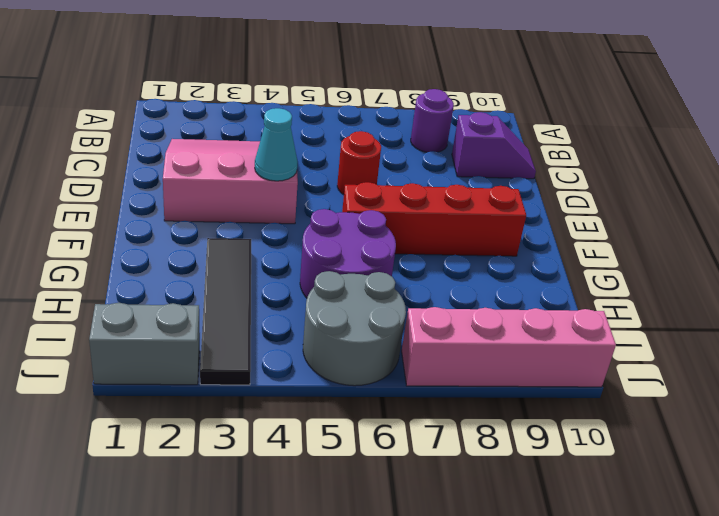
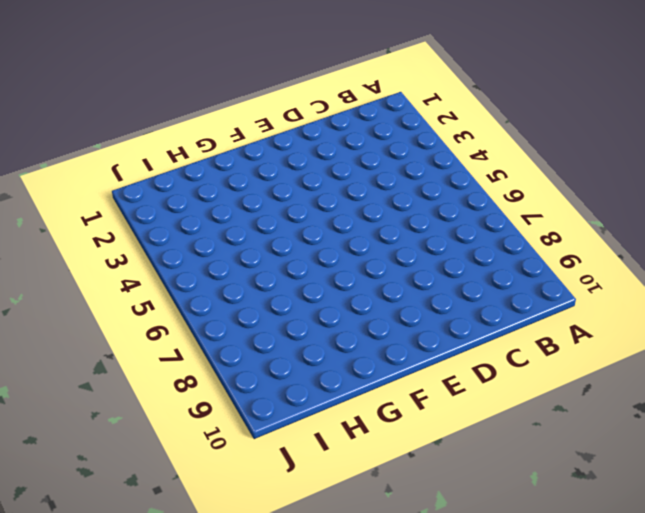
none -> purple round brick B8 level 1
none -> pink slope C2:E4 level 1 top E

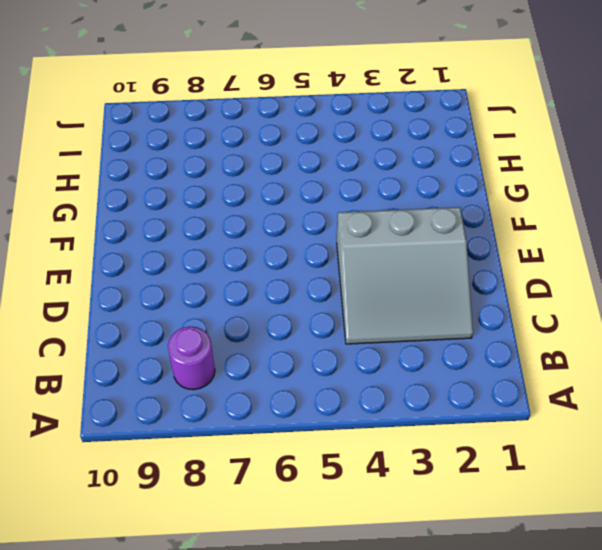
grey slope C2:E4 level 1 top E -> pink slope C2:E4 level 1 top E
none -> purple slope C9:C10 level 1 top 9
none -> red round brick D6 level 1

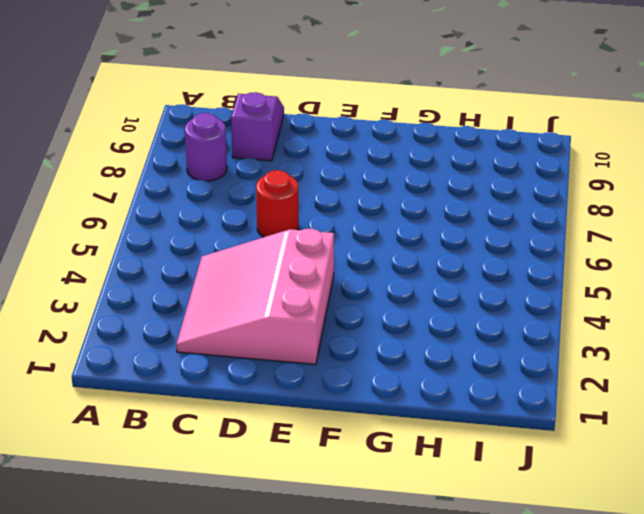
none -> red brick F6:F9 level 1
none -> black tile G3:J3 level 1

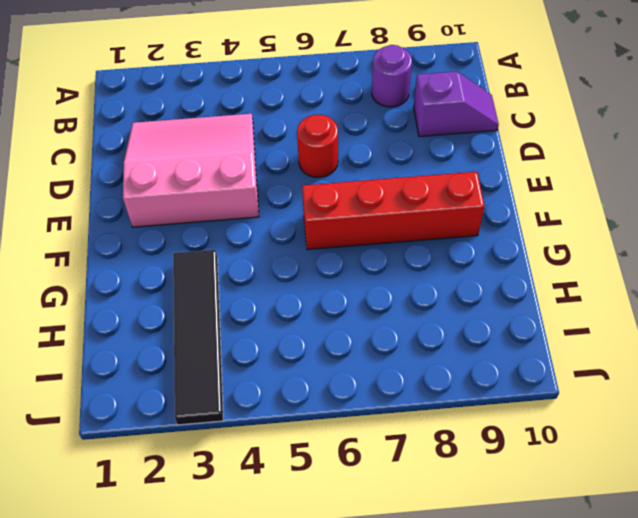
none -> purple round brick G5:H6 level 1
none -> grey round brick I5:J6 level 1

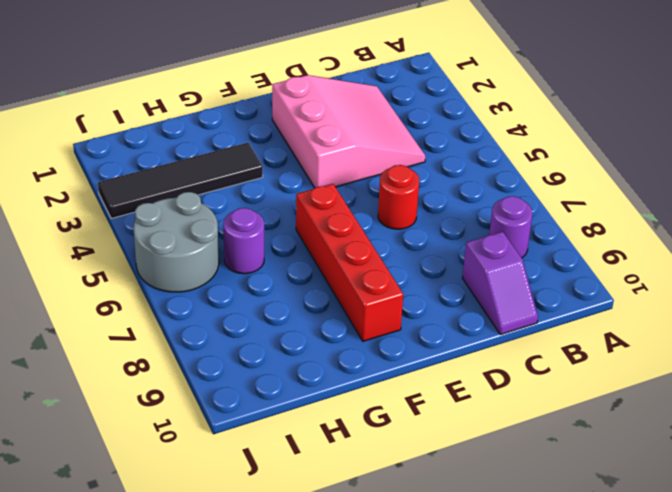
purple round brick H6 level 1 -> purple round brick G5:H6 level 1
none -> grey brick J1:J2 level 1
none -> pink brick J7:J10 level 1

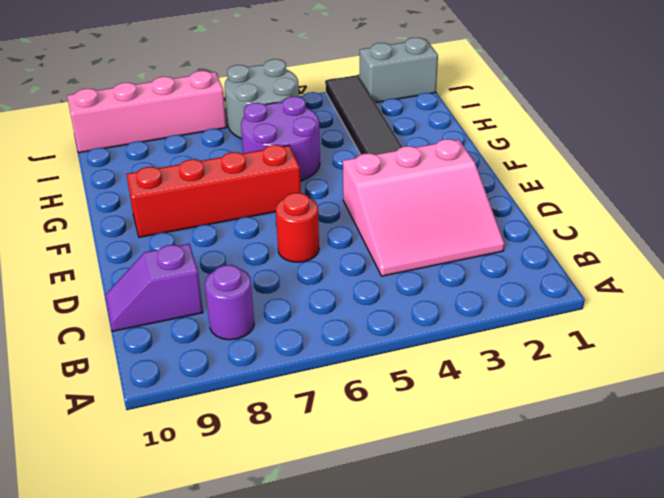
none -> cyan cone E4 level 2

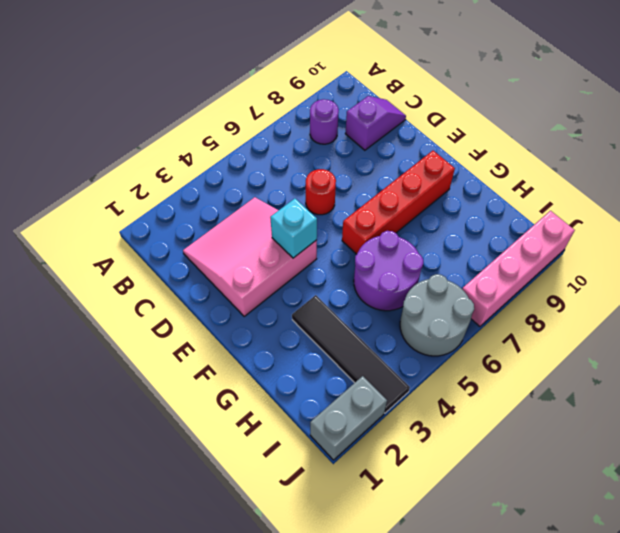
cyan brick E4 level 2 -> cyan cone E4 level 2

